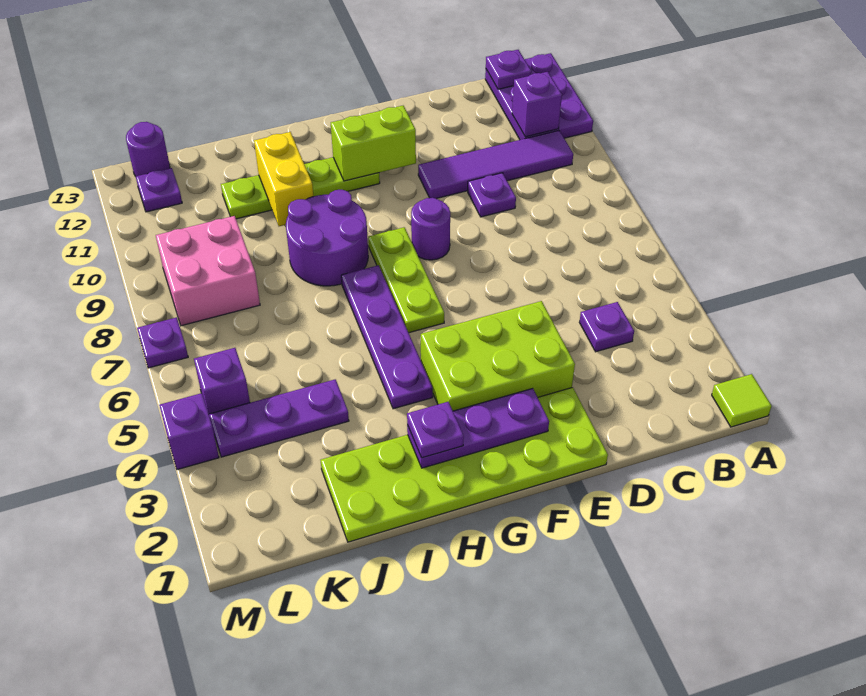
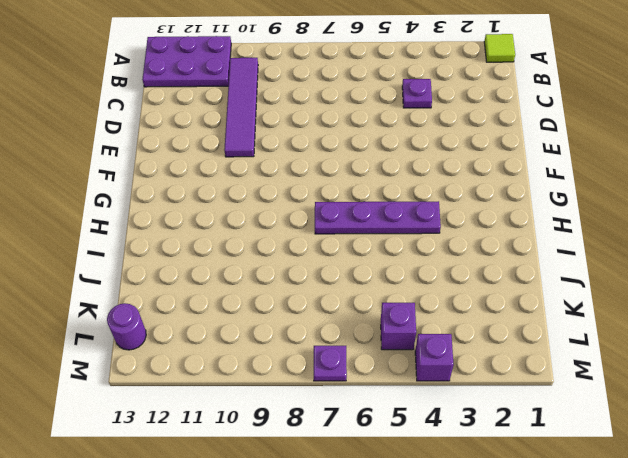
none -> purple plate D9 level 1
none -> lime plate E1:J2 level 1
none -> lime brick E3:G4 level 1

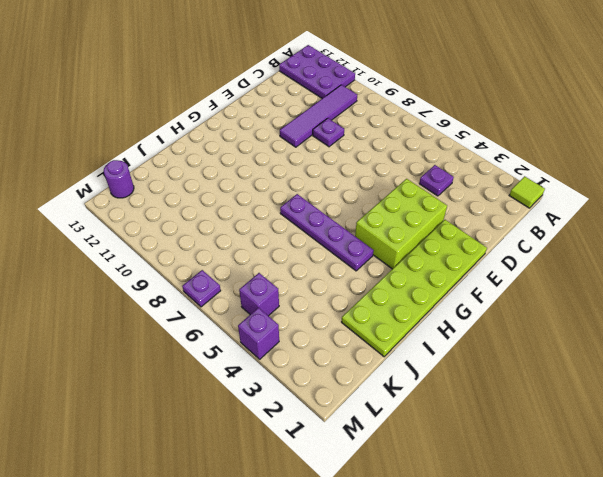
none -> purple round brick F8 level 1
none -> lime plate G6:G8 level 1
none -> lime plate G11:J11 level 1

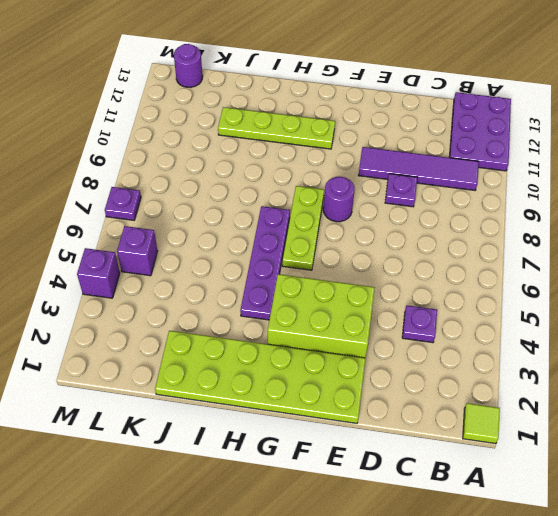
none -> purple round brick H8:I9 level 1
none -> purple plate J4:L4 level 1
none -> pink brick K8:L9 level 1

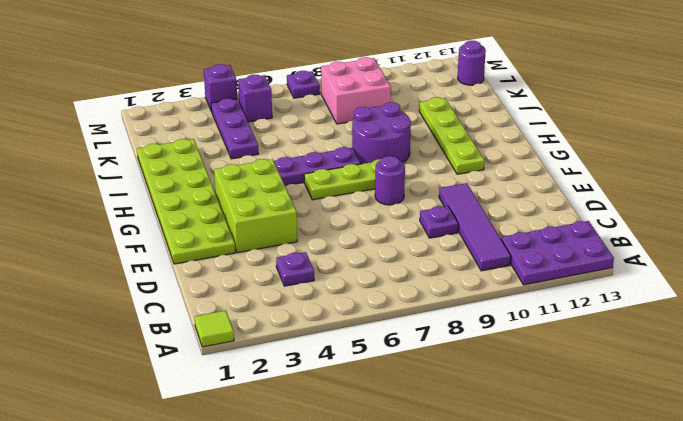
none -> purple plate L12 level 1
none -> purple brick B11 level 2
none -> purple plate B13 level 2

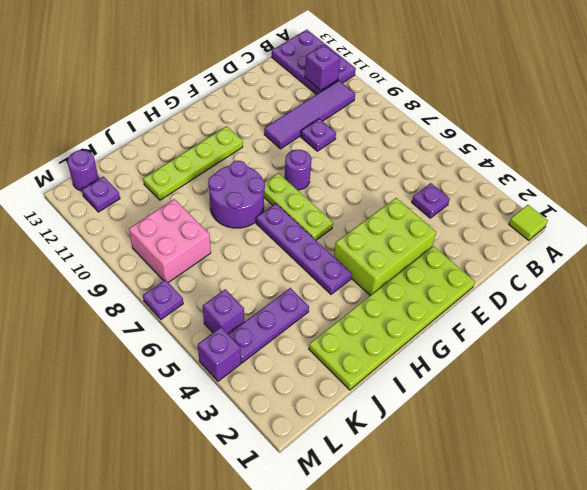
none -> purple plate B13 level 2
none -> purple plate F2:H2 level 2
none -> lime brick F11:G11 level 2

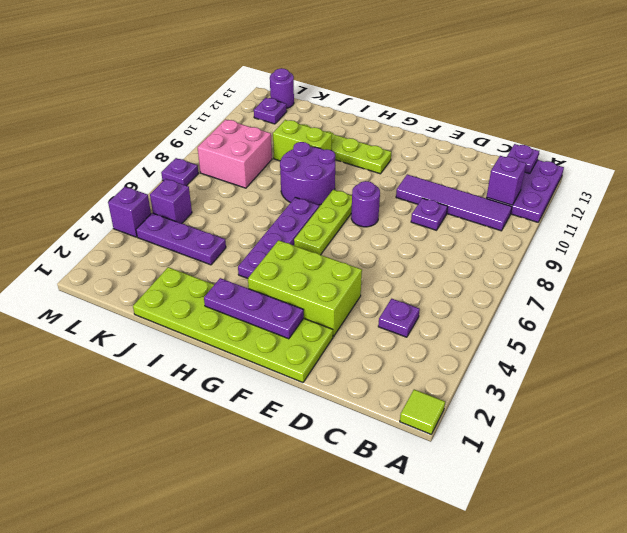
lime brick I10:J10 level 1 -> lime brick F11:G11 level 2
none -> yellow brick I10:I11 level 2
none -> purple plate H2 level 3

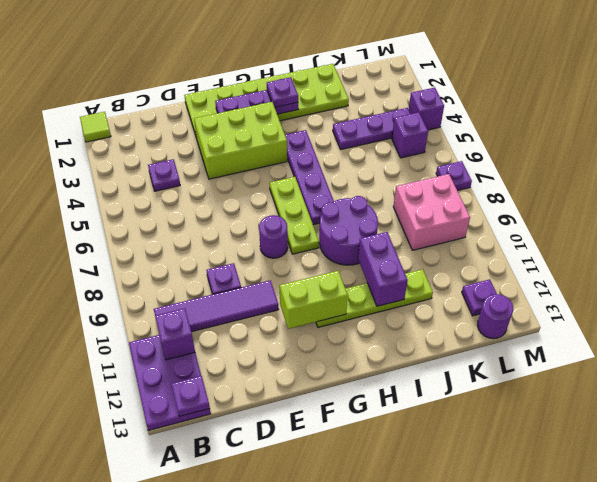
purple brick I10:I11 level 2 -> yellow brick I10:I11 level 2

